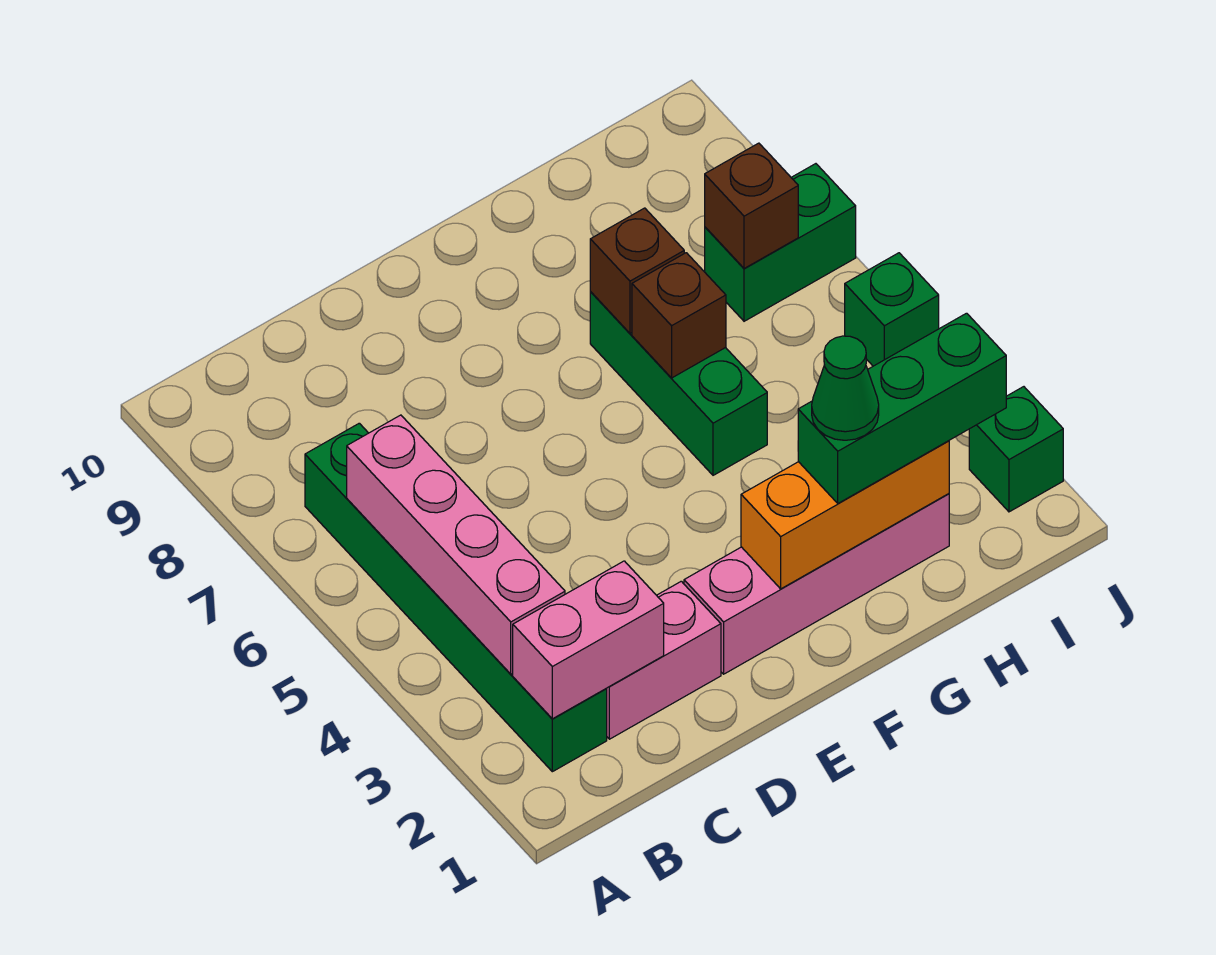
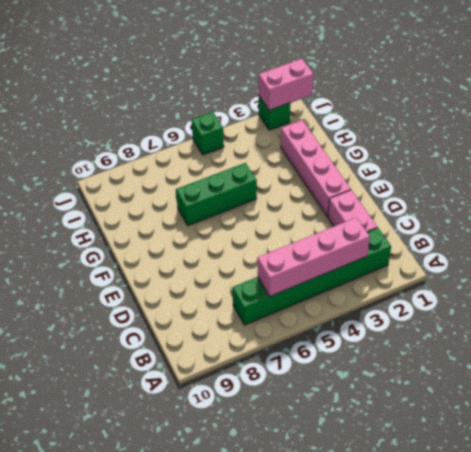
pink brick J1:J2 level 2 -> pink brick B2:C2 level 2
none -> green brick I7:J7 level 1
none -> orange brick F2:H2 level 2
none -> brown brick G6 level 2

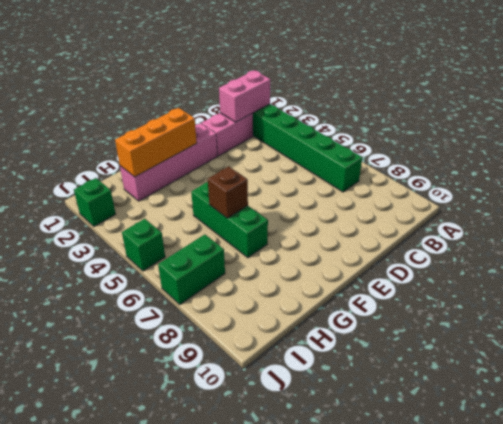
none -> pink brick B3:B6 level 2
none -> brown brick G7 level 2
none -> brown brick I7 level 2

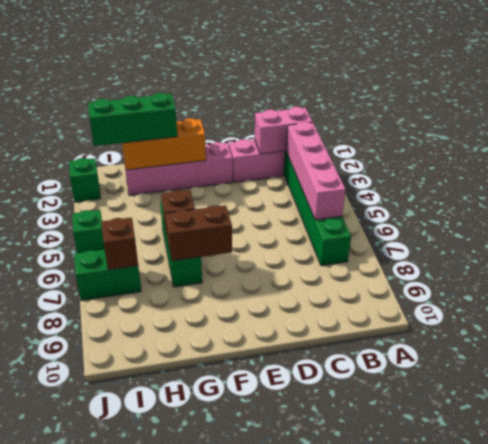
brown brick F7:G7 level 2 -> brown brick G7 level 2
none -> green cone G2 level 4

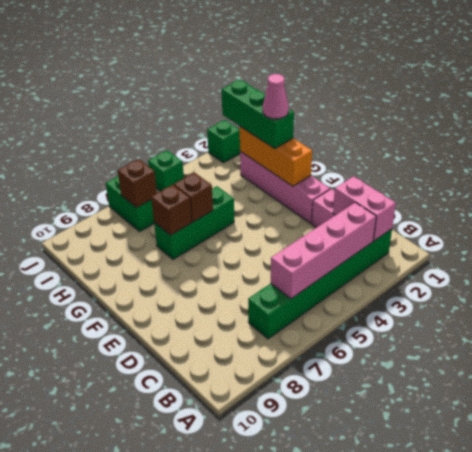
pink cone G2 level 4 -> green cone G2 level 4

